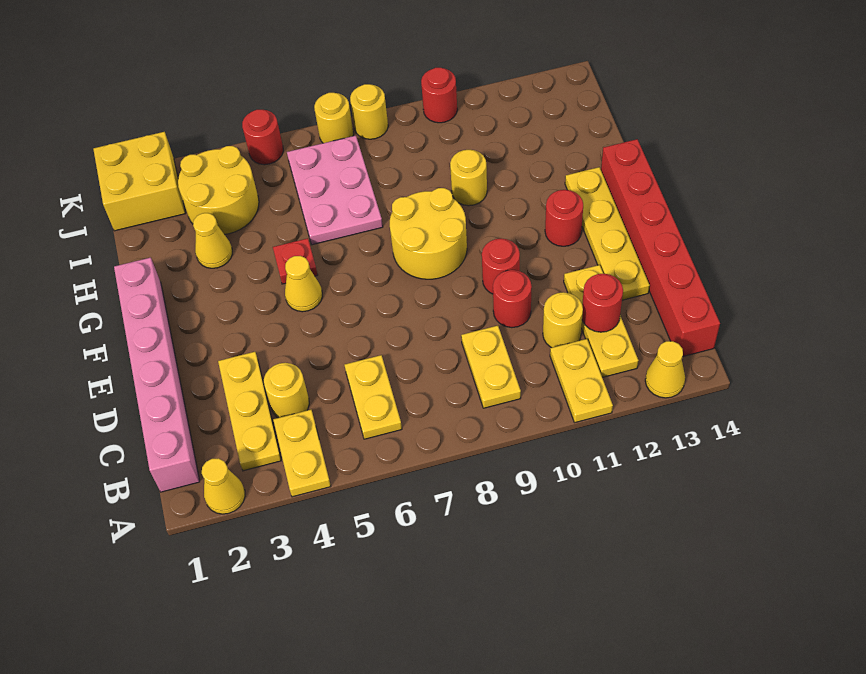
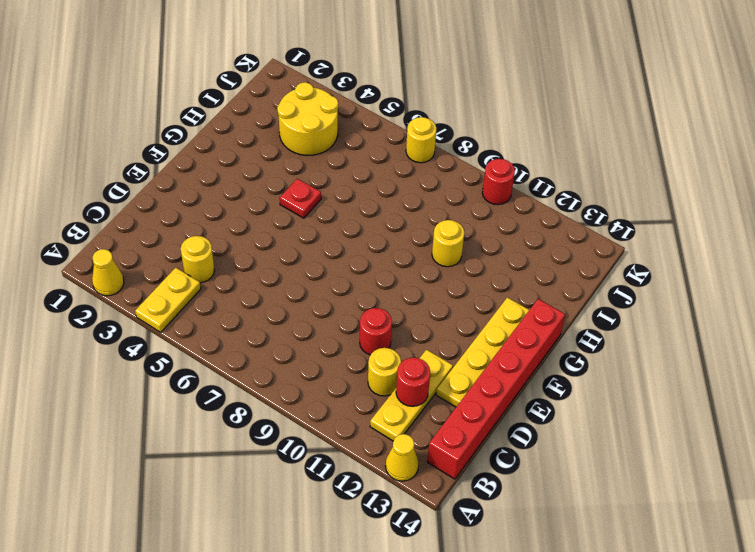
none -> yellow plate A11:B11 level 1
none -> pink brick B1:G1 level 1
none -> yellow plate B3:D3 level 1

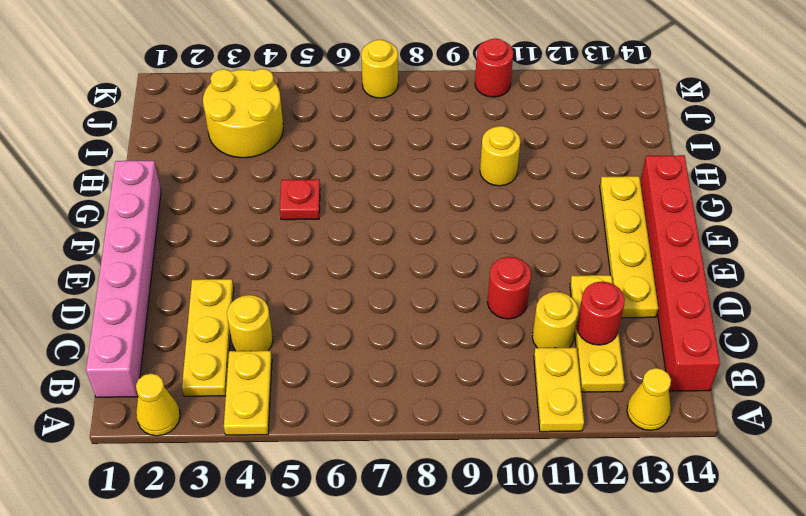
none -> yellow plate B6:C6 level 1
none -> yellow plate B9:C9 level 1
none -> red round brick E10 level 1

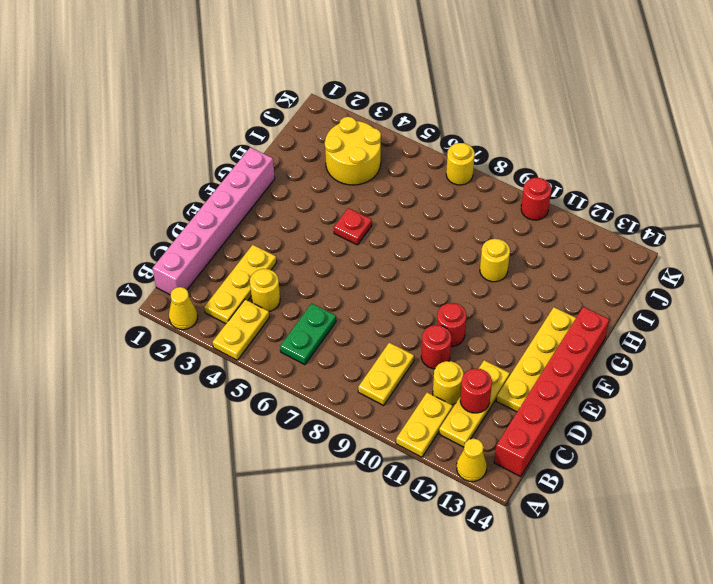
green plate B6:C6 level 1 -> yellow plate B6:C6 level 1
none -> yellow cone F5 level 1
none -> yellow round brick F8:G9 level 1
none -> red round brick F12 level 1

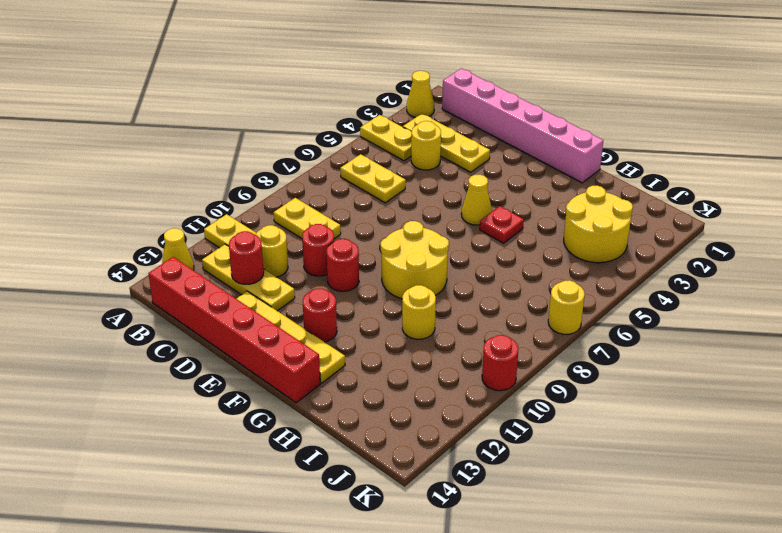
none -> yellow cone H3 level 1
none -> pink plate H6:J7 level 1
none -> yellow brick J1:K2 level 1

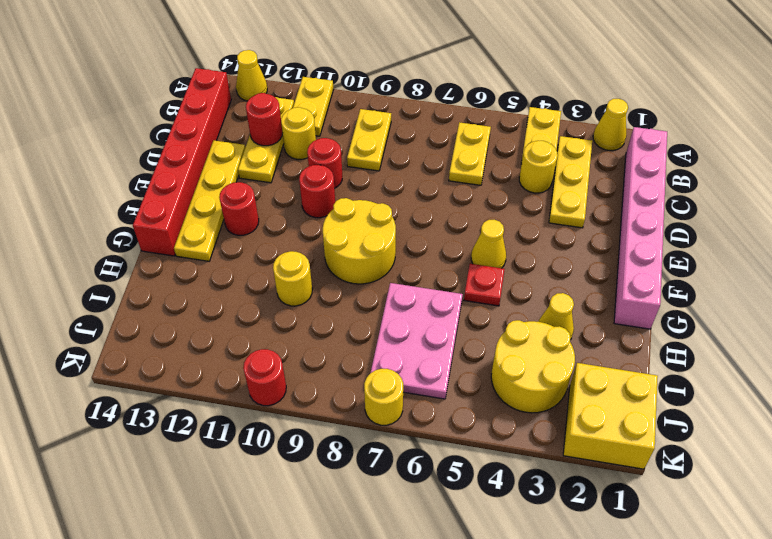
none -> red round brick K5 level 1
none -> yellow round brick K8 level 1

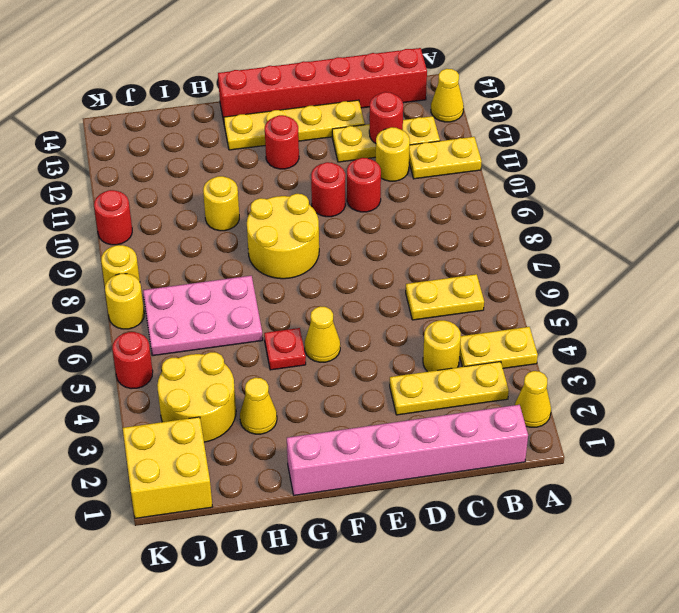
none -> yellow plate B9:C9 level 1

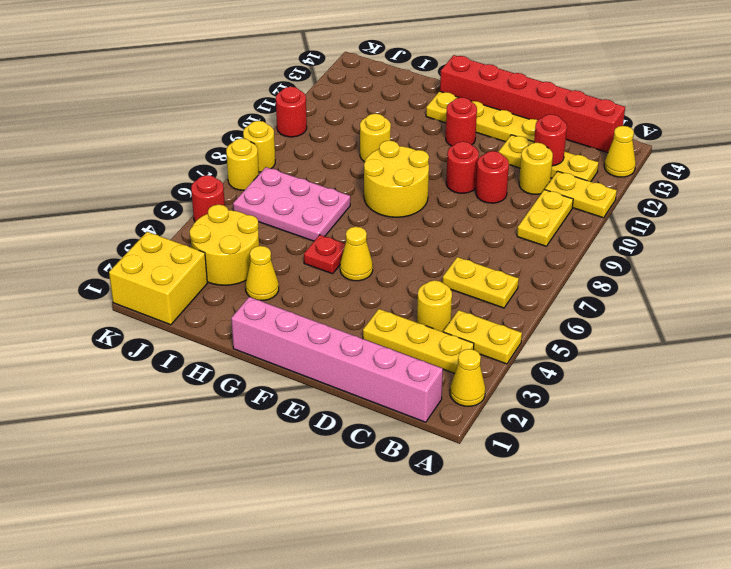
yellow plate B9:B10 level 1 -> yellow plate B9:C9 level 1

